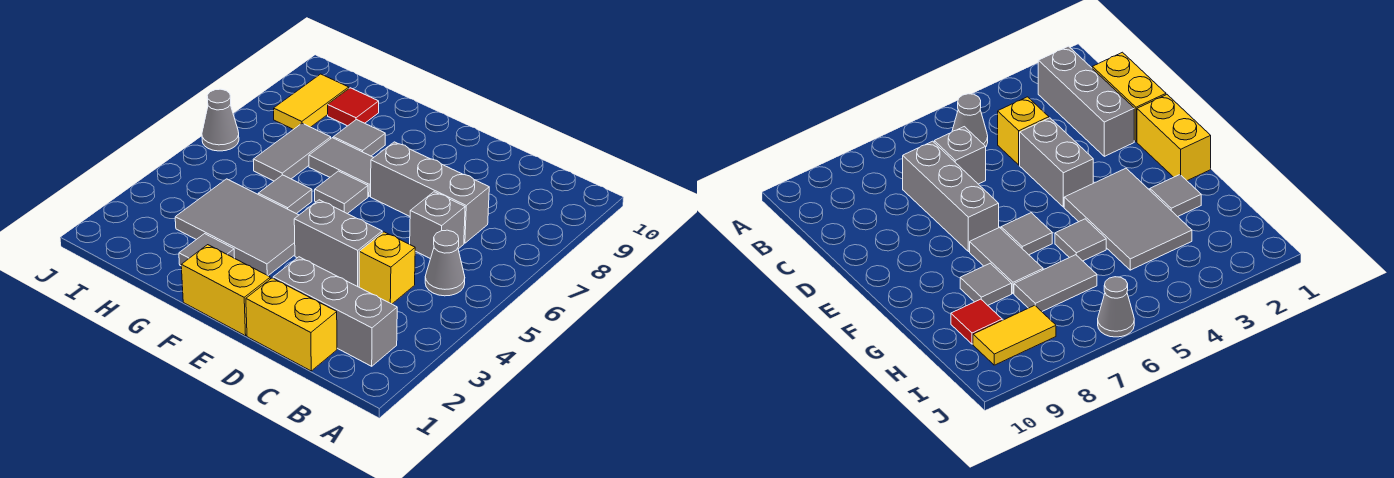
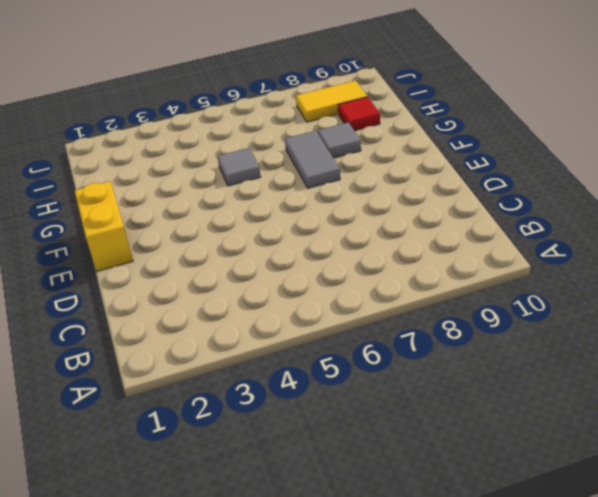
none -> grey brick B2:D2 level 1
none -> grey cone B5 level 1
none -> yellow brick C1:D1 level 1

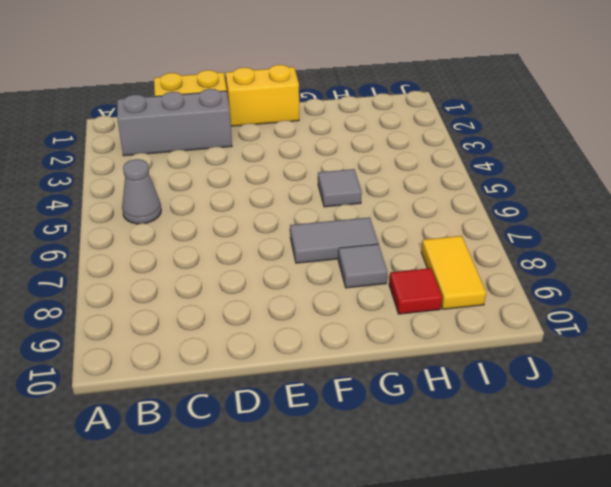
none -> yellow brick C4 level 1
none -> grey brick C6 level 1
none -> grey brick C7:E7 level 1

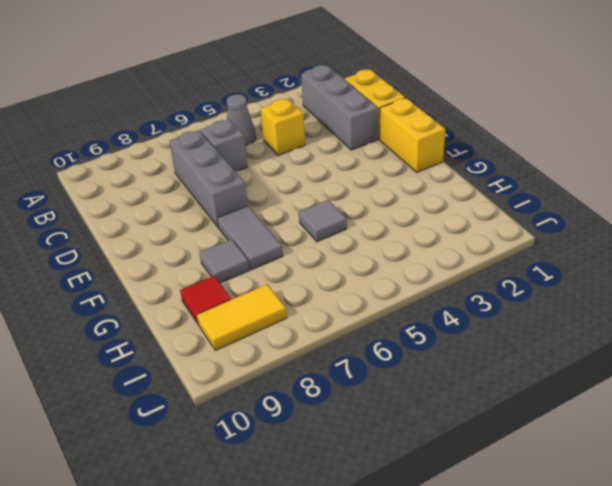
none -> grey brick D4:E4 level 1
none -> grey tile F3:H4 level 1
none -> grey tile F6 level 1

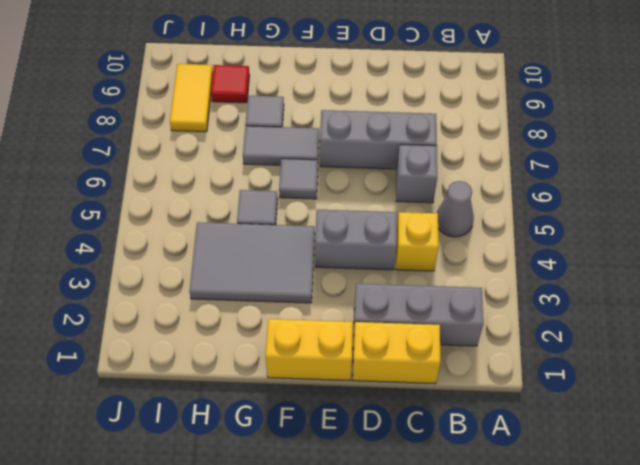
none -> grey tile G2 level 1
none -> grey tile H6:H7 level 1
none -> grey cone J6 level 1

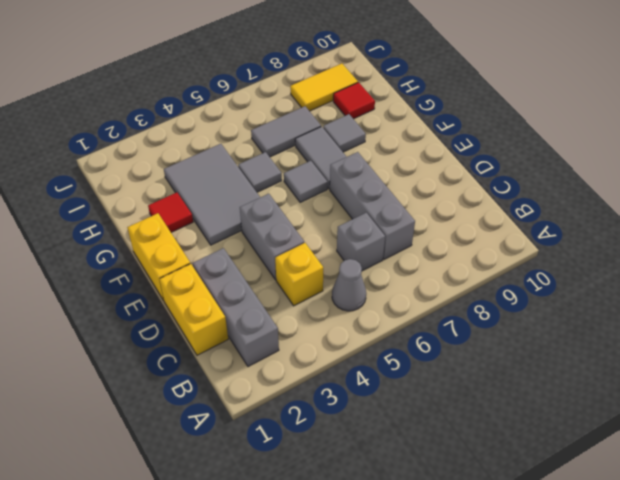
red tile G2 level 1 -> grey tile G2 level 1
none -> grey cone J6 level 1

